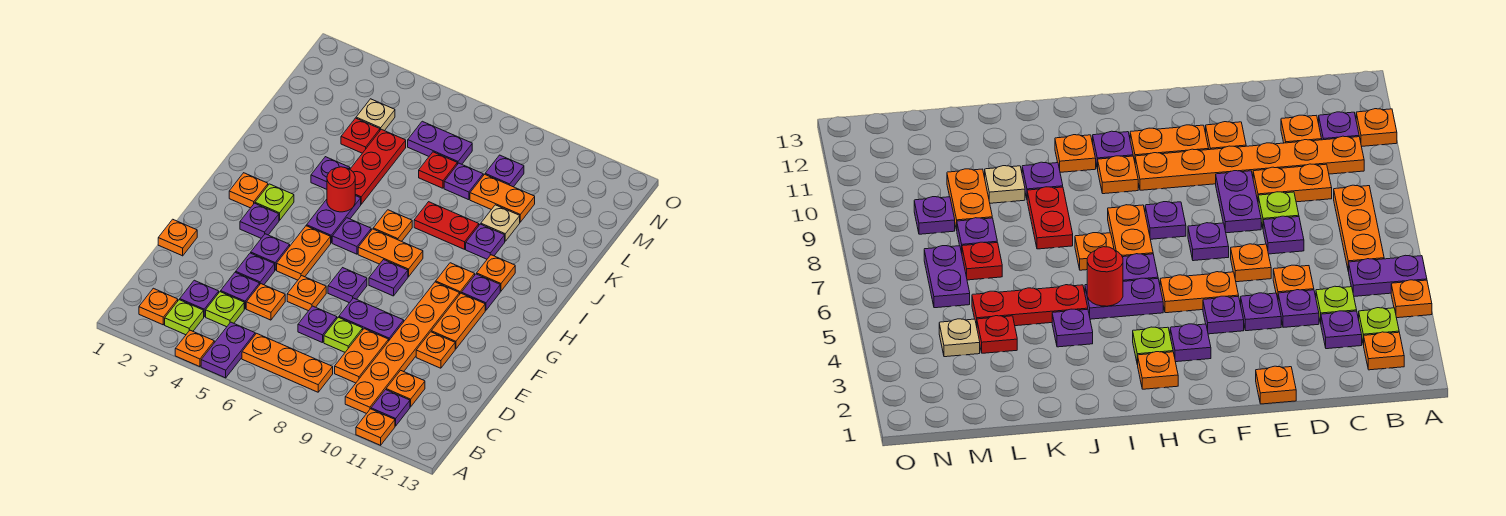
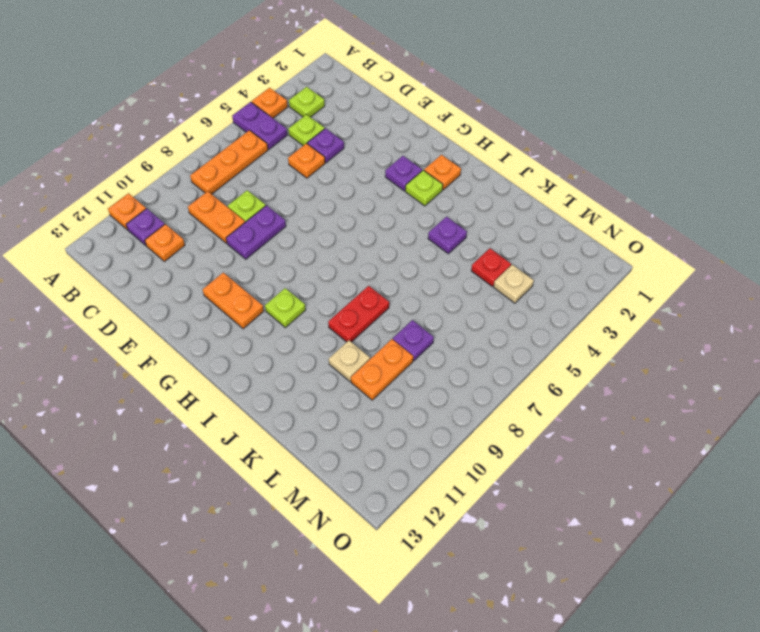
lime plate H10 level 1 -> orange plate H10 level 1
none -> orange plate B2 level 1
none -> orange plate B10:G10 level 1
none -> purple plate C3 level 1
none -> purple plate D7 level 1

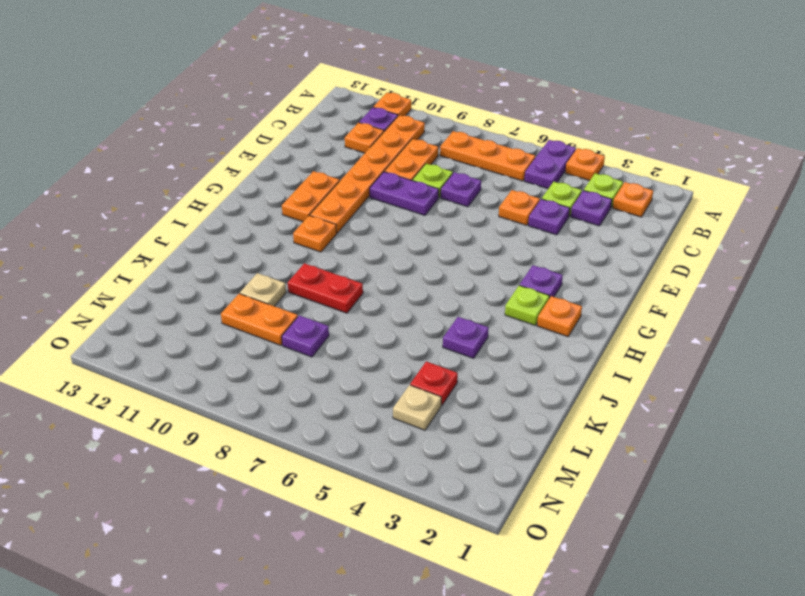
none -> orange plate E1 level 1
none -> purple plate E4 level 1
none -> orange plate E6 level 1
none -> orange plate E11 level 1

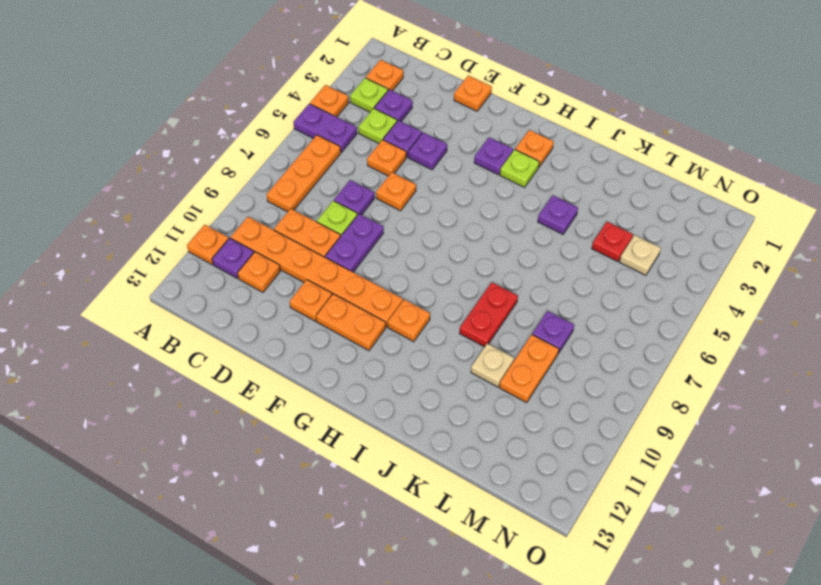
none -> purple plate F4 level 1
none -> orange plate F5:G5 level 1
none -> purple plate F7 level 1
none -> purple plate G8 level 1

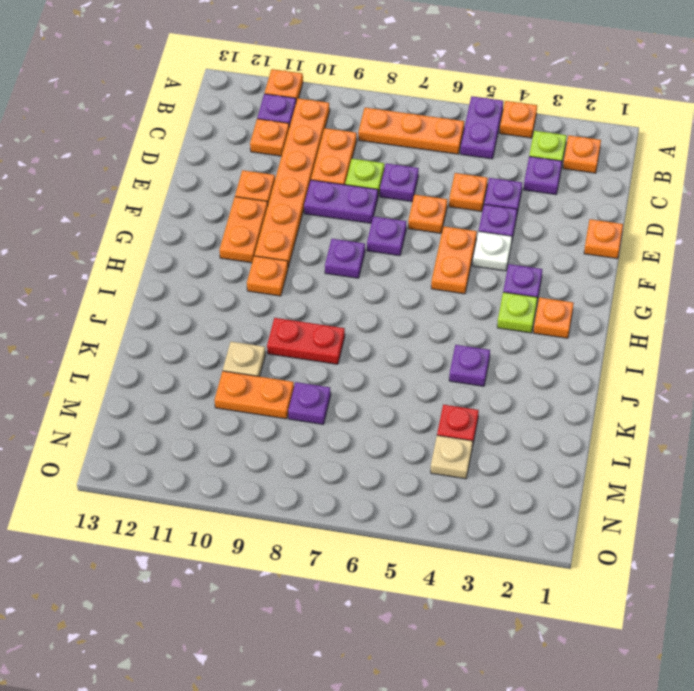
white plate F4 level 1 -> purple plate F4 level 1
none -> lime plate C4 level 1
none -> purple plate H5:I5 level 1
none -> purple plate H6 level 1
none -> orange plate H7:H8 level 1

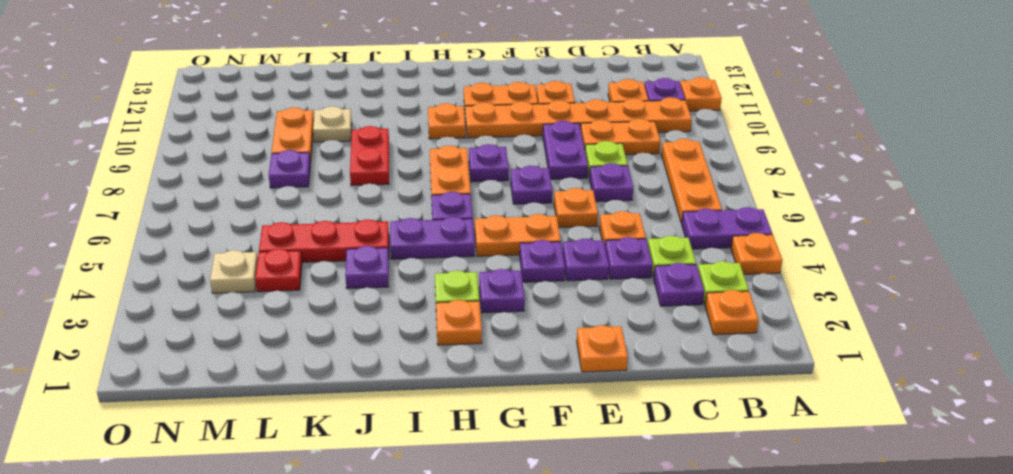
none -> purple plate H11 level 1
none -> orange plate I7 level 1
none -> orange plate I11 level 1
none -> purple plate J10 level 1

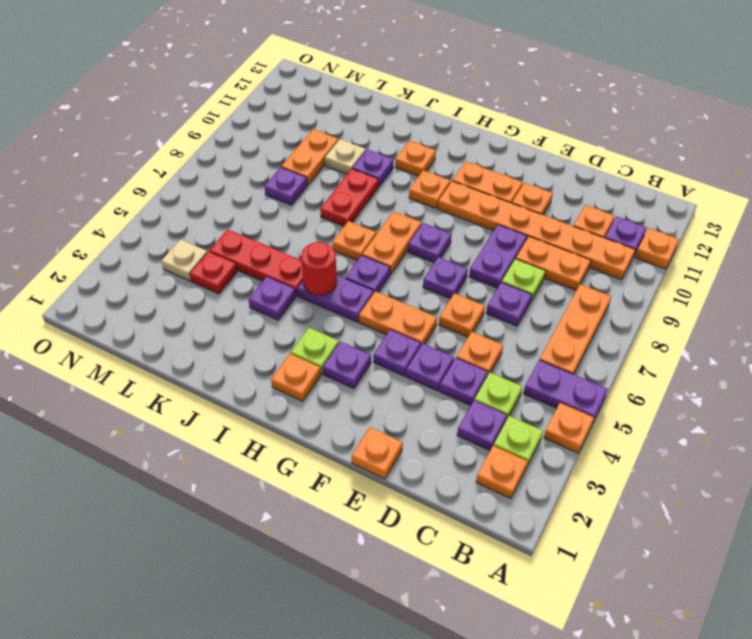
none -> purple plate H11 level 1
none -> red plate L7 level 1
none -> purple plate M6:M7 level 1
none -> purple plate M9 level 1

